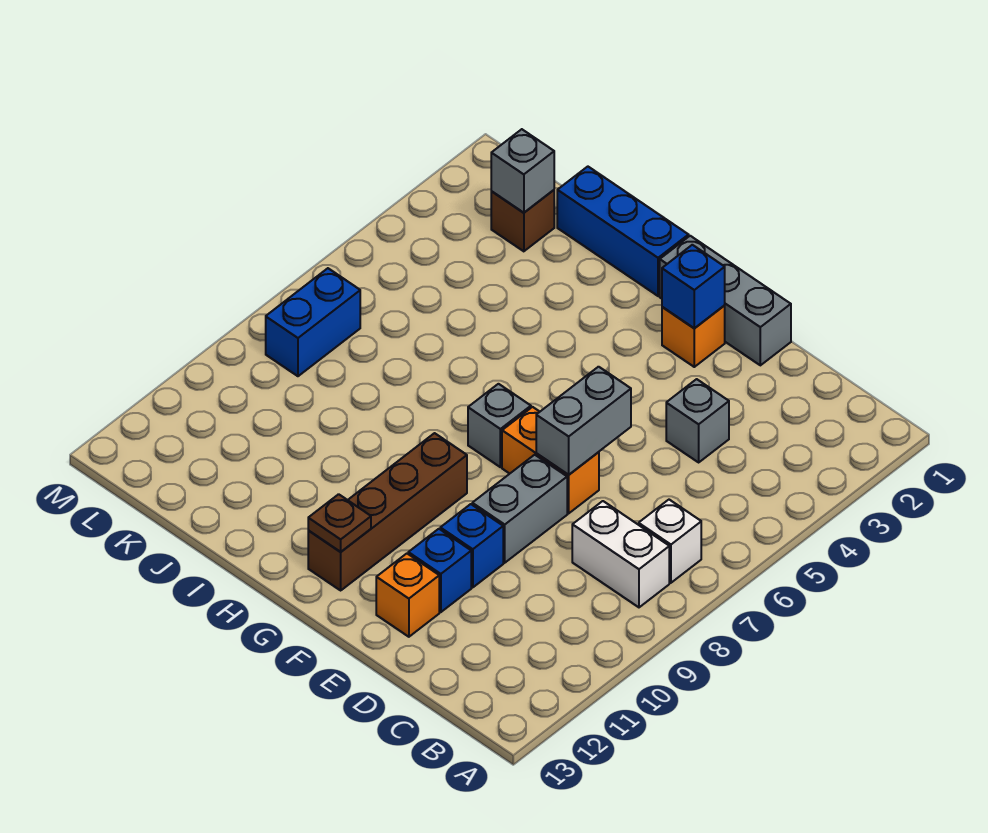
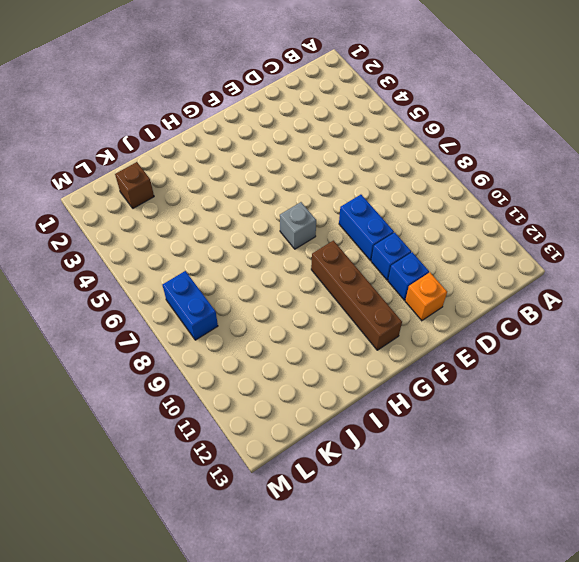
blue brick E8:E9 level 1 -> grey brick E8:E9 level 1
none -> white brick B7 level 1
none -> white brick B8:C8 level 1
none -> grey brick D4 level 1

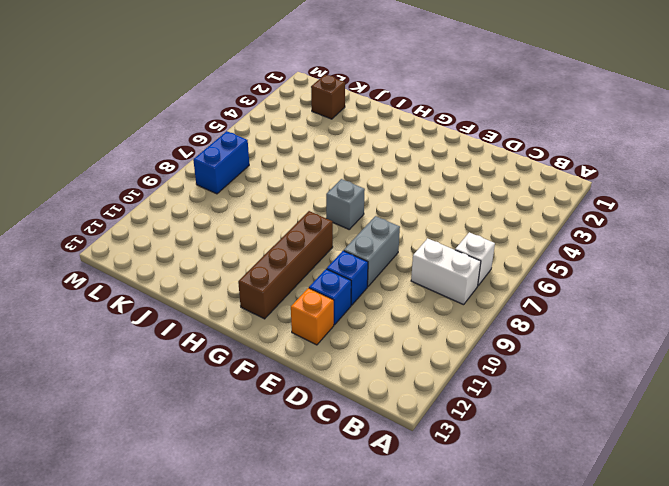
none -> grey brick D4 level 1
none -> grey brick E1:G1 level 1
none -> orange brick E7:F7 level 1

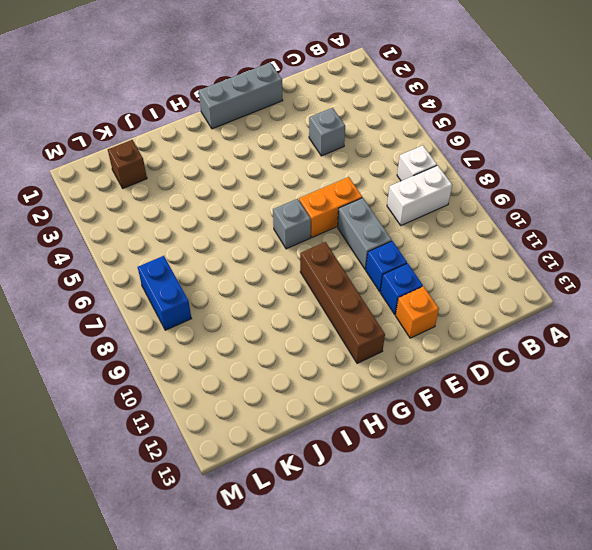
none -> orange brick F2 level 1
none -> blue brick H1:J1 level 1
none -> grey brick E6:E7 level 2

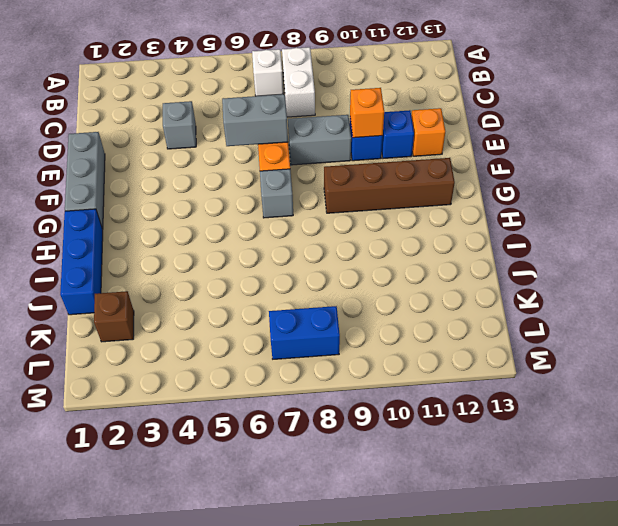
orange brick E10 level 2 -> orange brick F2 level 1
none -> blue brick F2 level 2
none -> brown plate G12 level 2
none -> grey brick K2 level 2

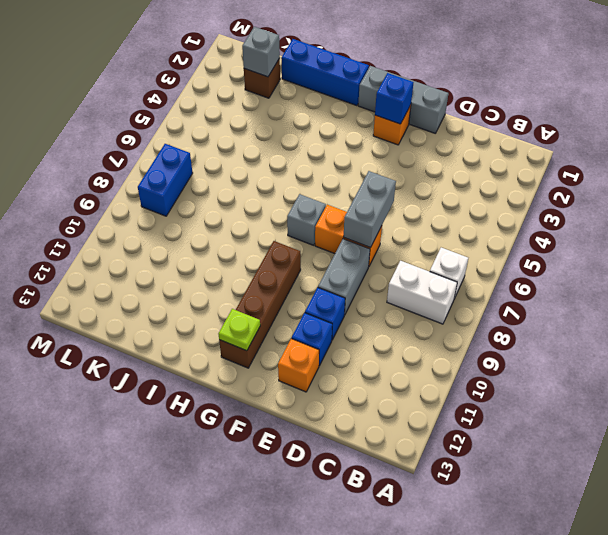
lime plate G12 level 2 -> brown plate G12 level 2
none -> grey brick D4 level 1

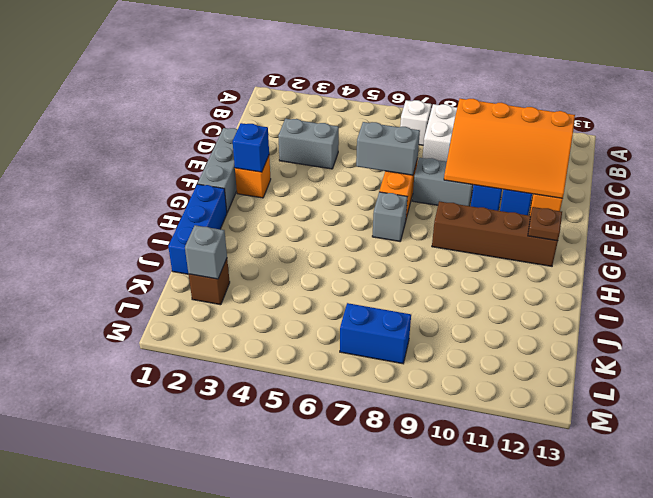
orange slope C9:E12 level 2 top C -> none
grey brick D3:D4 level 1 -> grey brick D4 level 1

